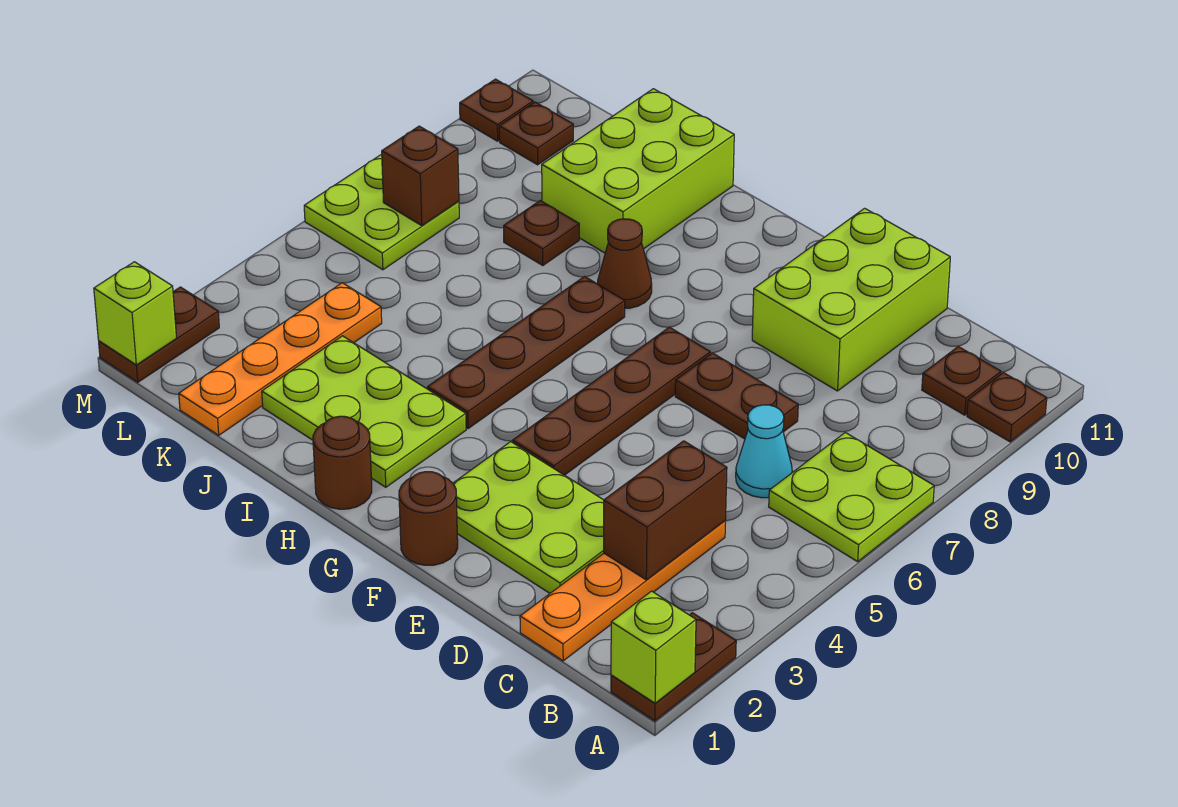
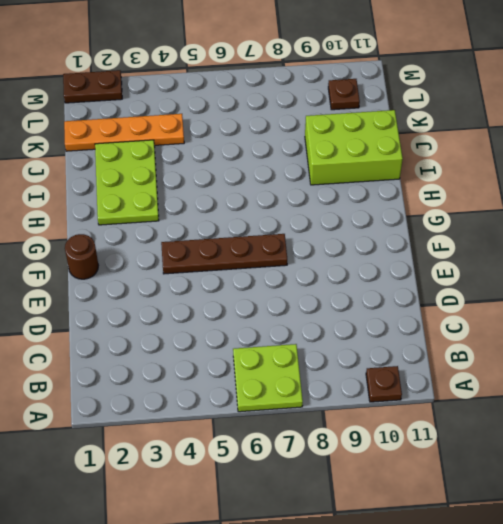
none -> brown plate A1:A2 level 1
none -> brown plate B10 level 1
none -> orange plate C1:C4 level 1

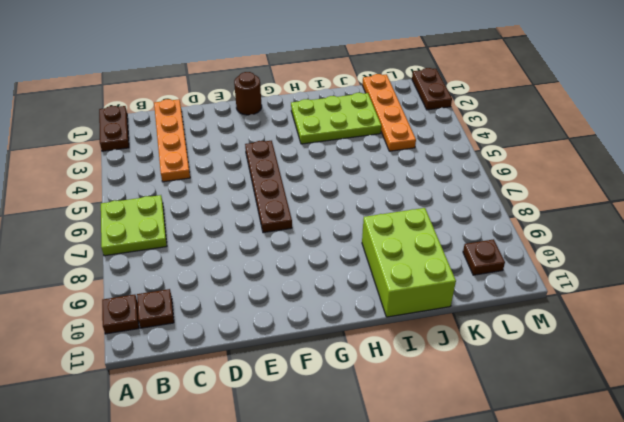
none -> cyan cone C6 level 1
none -> lime plate D2:F3 level 1
none -> brown plate D7:E7 level 1

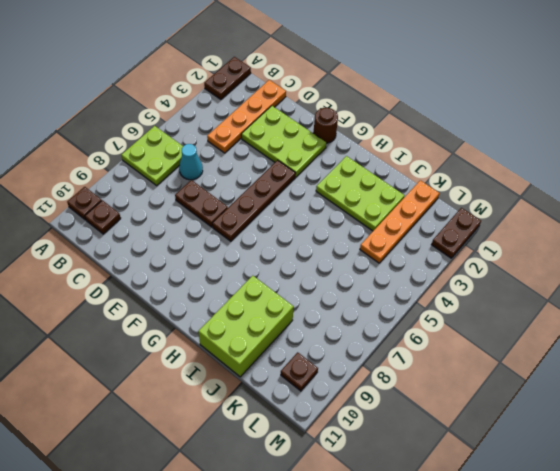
none -> lime brick D9:E11 level 1
none -> brown round brick H1 level 1
none -> brown plate H4:H7 level 1

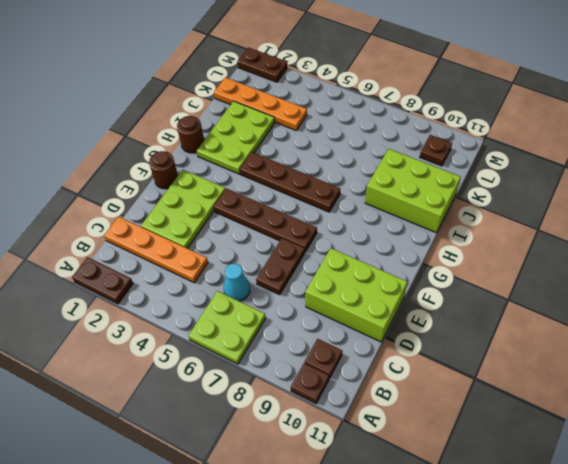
none -> brown cone H8 level 1
none -> brown plate J8 level 1
none -> lime plate L6:M7 level 1

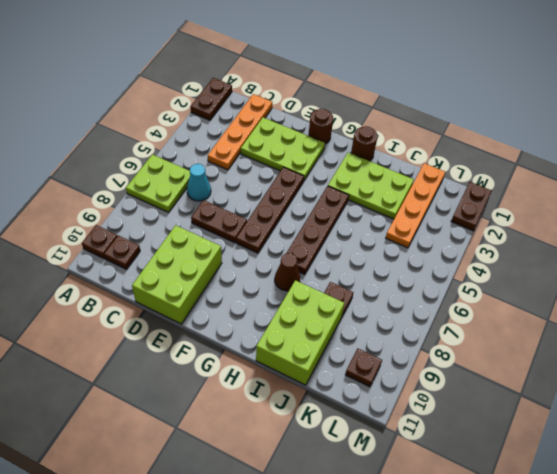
none -> lime plate L6:M7 level 1
none -> brown plate M10 level 1
none -> lime brick A1 level 2

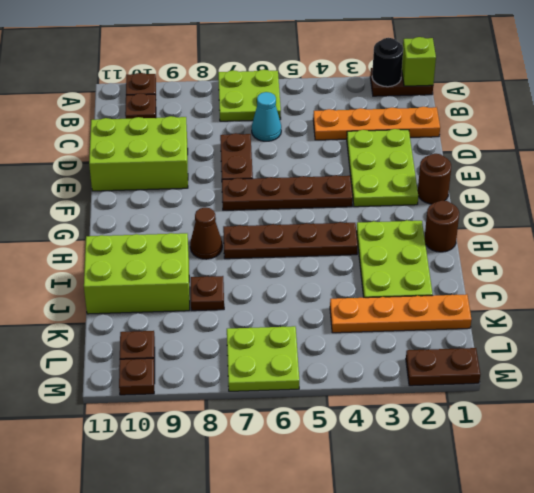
black round brick A2 level 2 -> none
none -> brown brick C3:C4 level 2
none -> brown brick L7 level 2
none -> lime brick M1 level 2

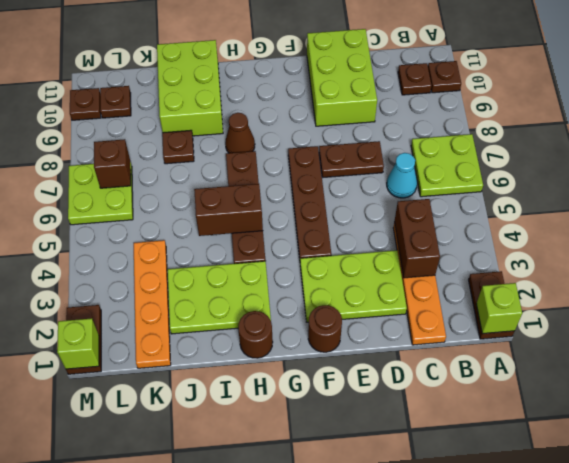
brown brick H5:I5 level 2 -> none

